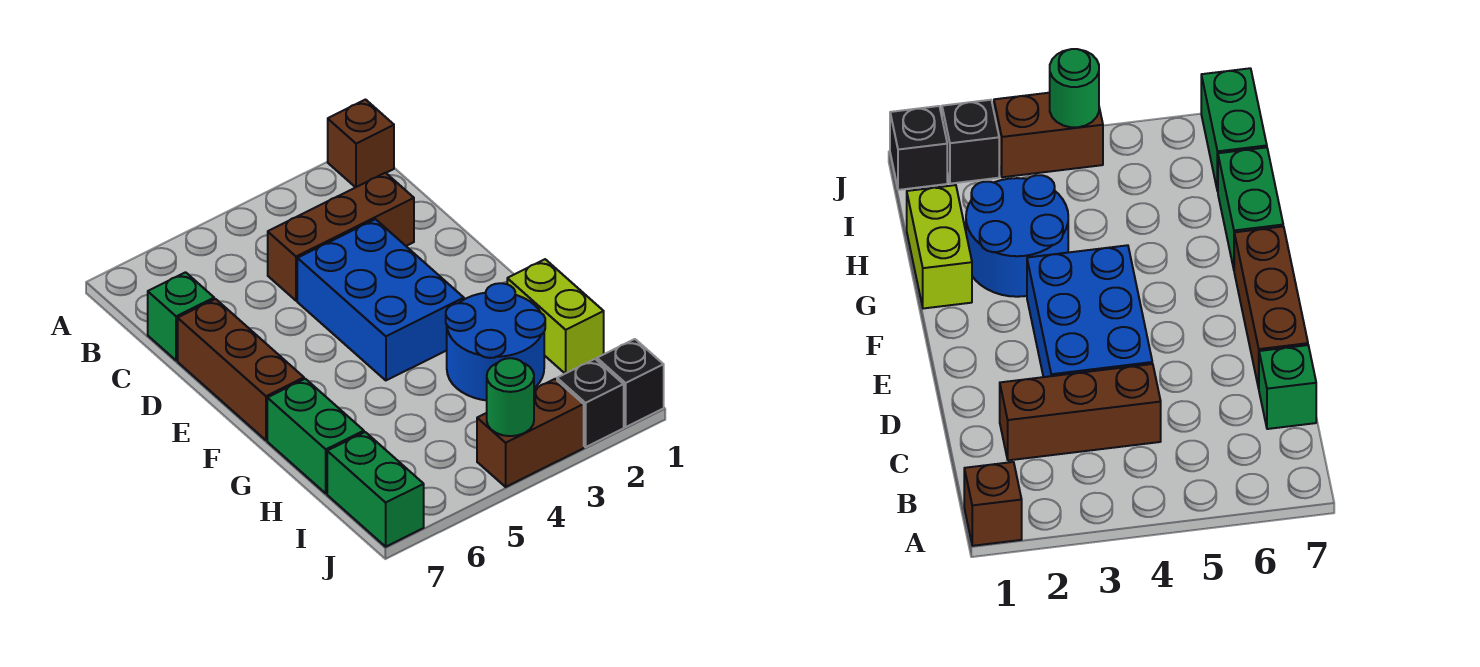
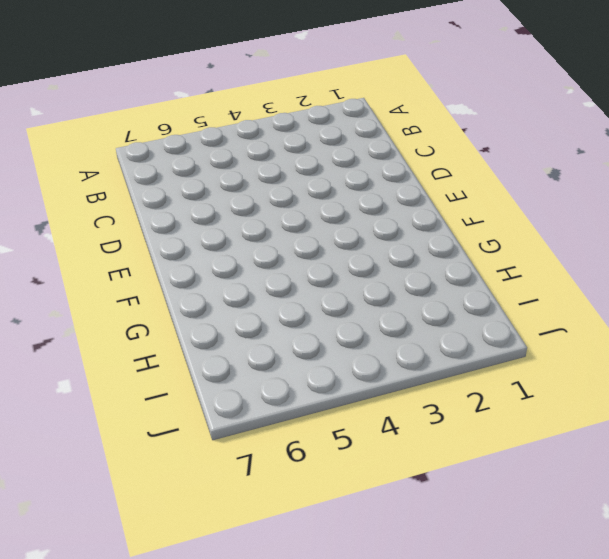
none -> brown brick A1 level 1
none -> brown brick C2:C4 level 1
none -> green brick C7 level 1

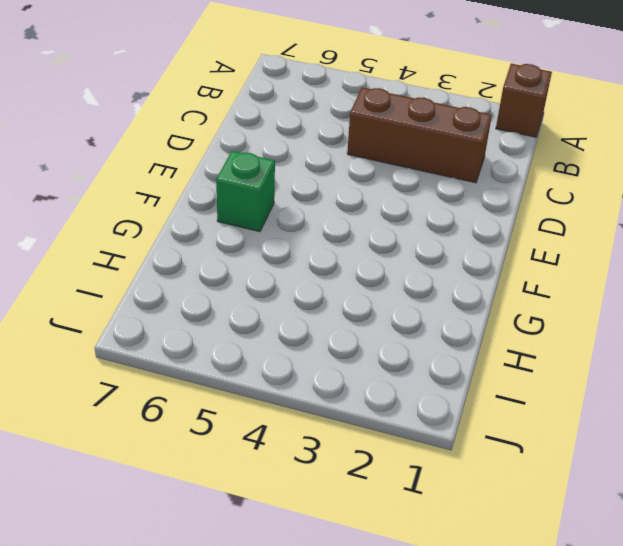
green brick F6 level 1 -> green brick C7 level 1
none -> blue brick D3:F4 level 1
none -> brown brick D7:F7 level 1
none -> lime brick G1:H1 level 1

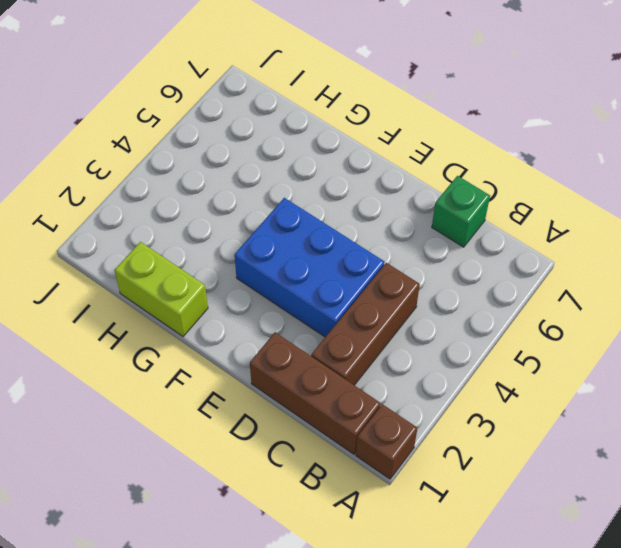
brown brick B1:D1 level 1 -> brown brick D7:F7 level 1
none -> blue round brick G2:H3 level 1
none -> green brick G7:H7 level 1
none -> green brick I7:J7 level 1

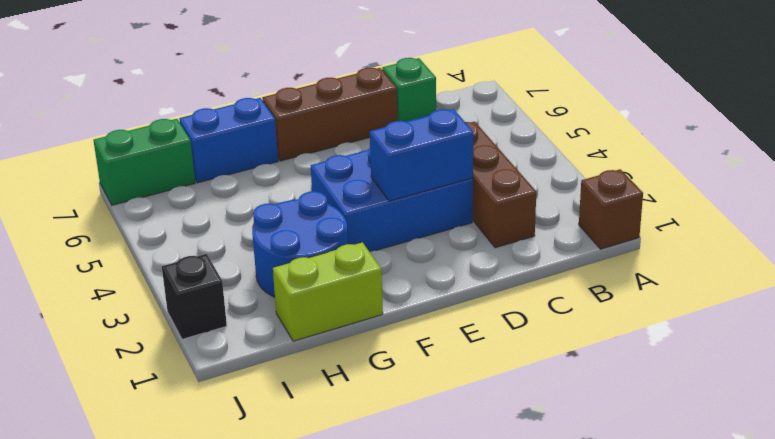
blue brick D3:E3 level 2 -> none
blue brick G7:H7 level 1 -> green brick G7:H7 level 1
none -> black brick J1 level 1
none -> brown brick J3:J4 level 1
none -> green round brick J4 level 2

